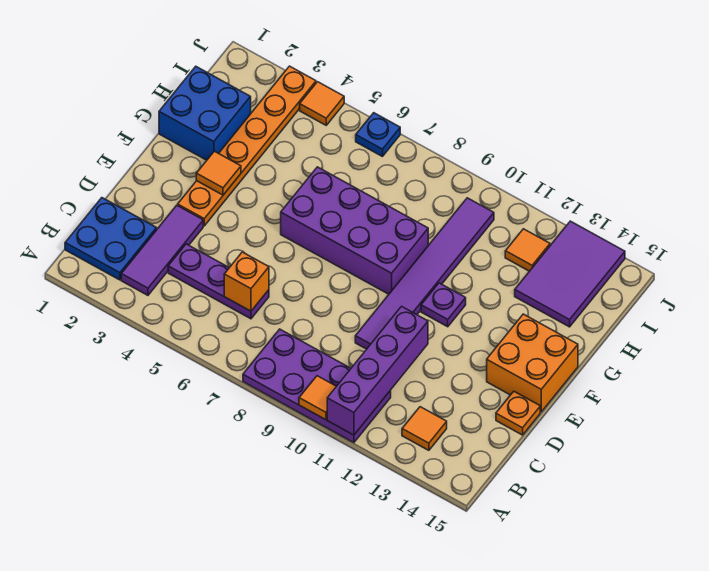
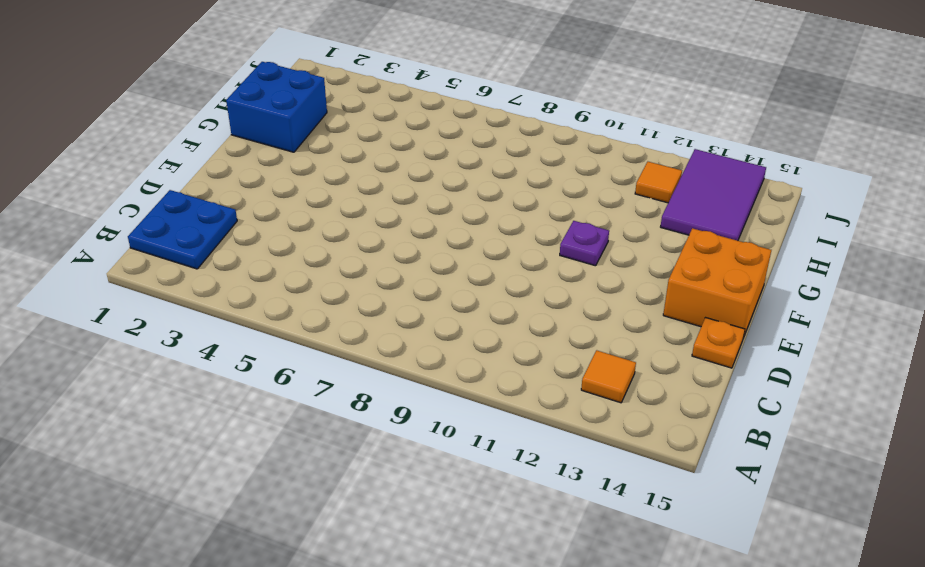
none -> purple plate A8:B11 level 1
none -> purple tile B3:D3 level 1
none -> purple plate C4:C6 level 1

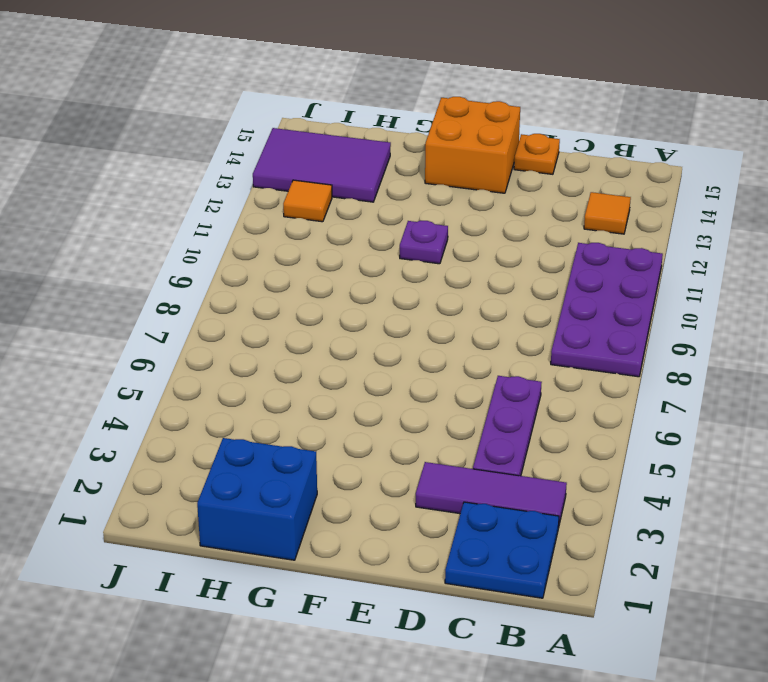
none -> purple tile D10:I10 level 1
none -> orange plate E3:J3 level 1
none -> purple brick F6:G9 level 1

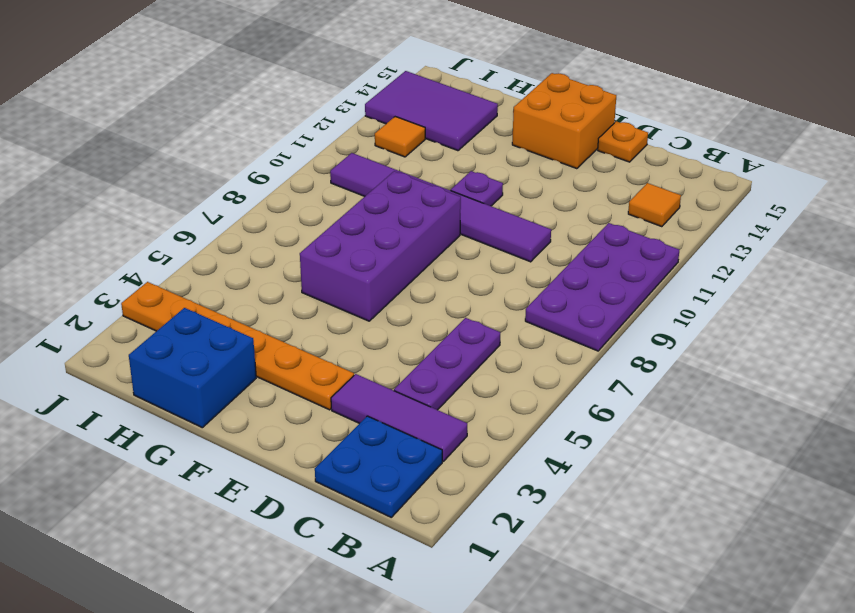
none -> orange tile J4 level 1
none -> blue plate J6 level 1
none -> orange tile A10 level 2

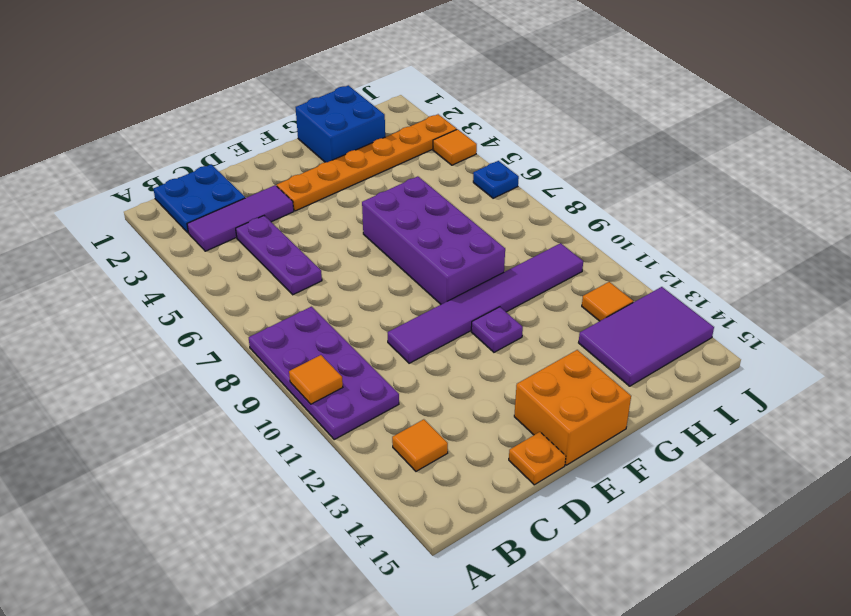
none -> purple brick A11:D11 level 2
none -> orange brick C6 level 2
none -> orange tile F3 level 2

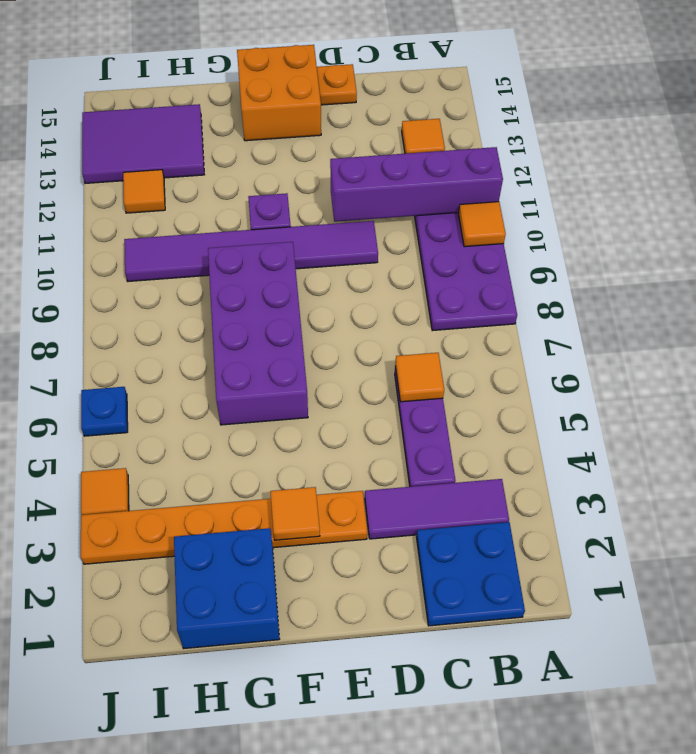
orange tile C6 level 2 -> orange brick C6 level 2

